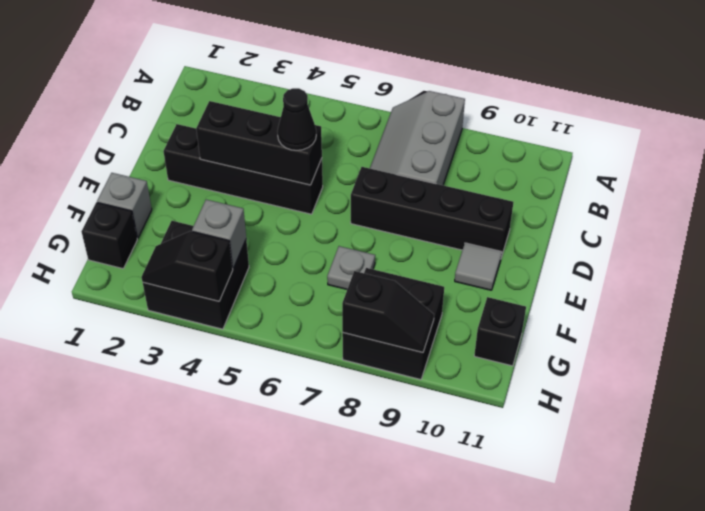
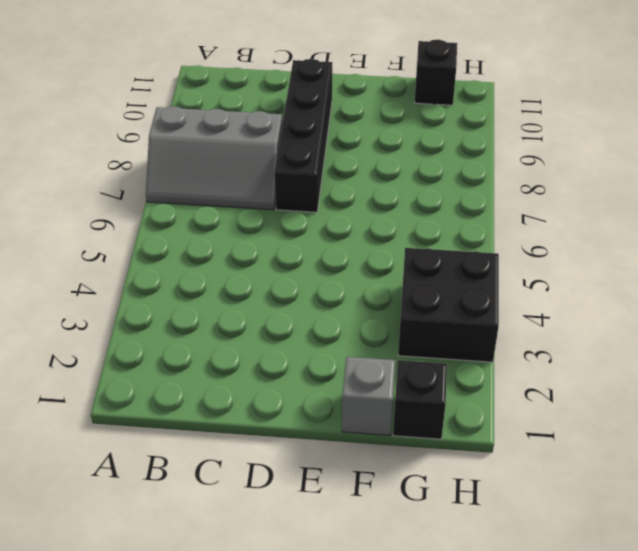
none -> black brick D2:D5 level 1
none -> grey tile E10 level 1
none -> grey plate F7 level 1

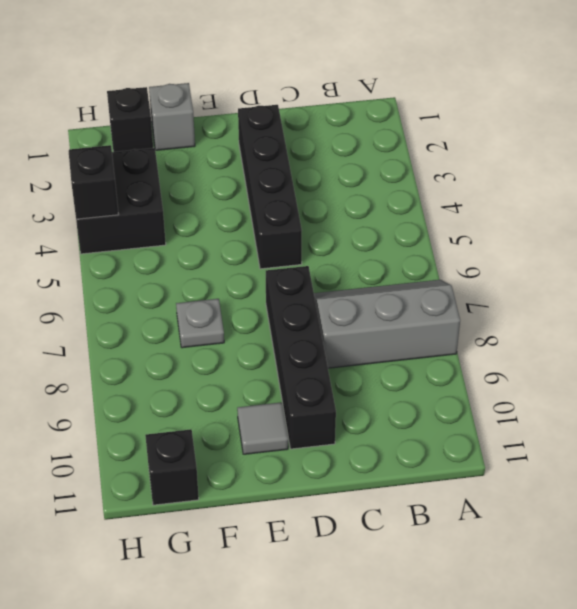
none -> black brick G8:H9 level 1
none -> black brick D3:D5 level 2
none -> grey brick G4 level 2

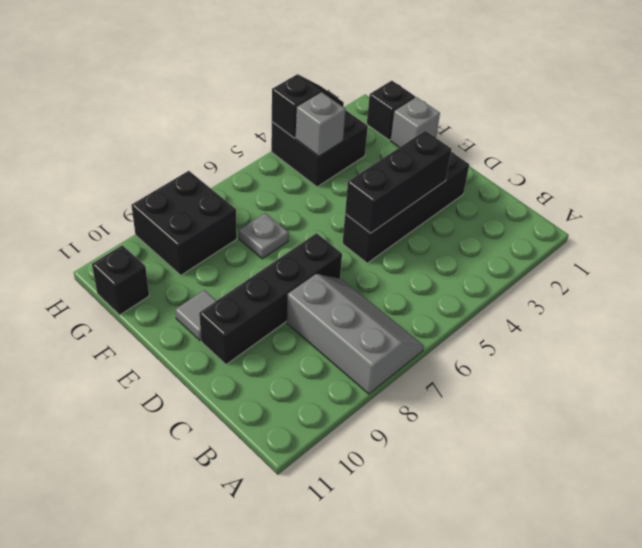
none -> black slope H8:H9 level 2 top 8
none -> black cone D5 level 3

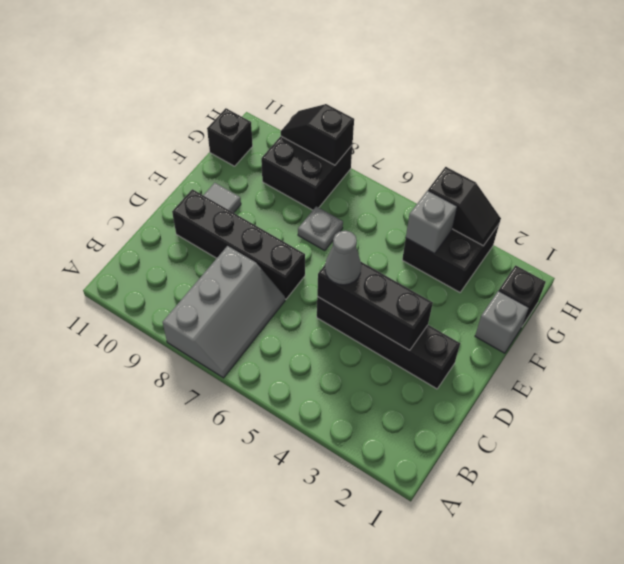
grey cone D5 level 3 -> black cone D5 level 3

